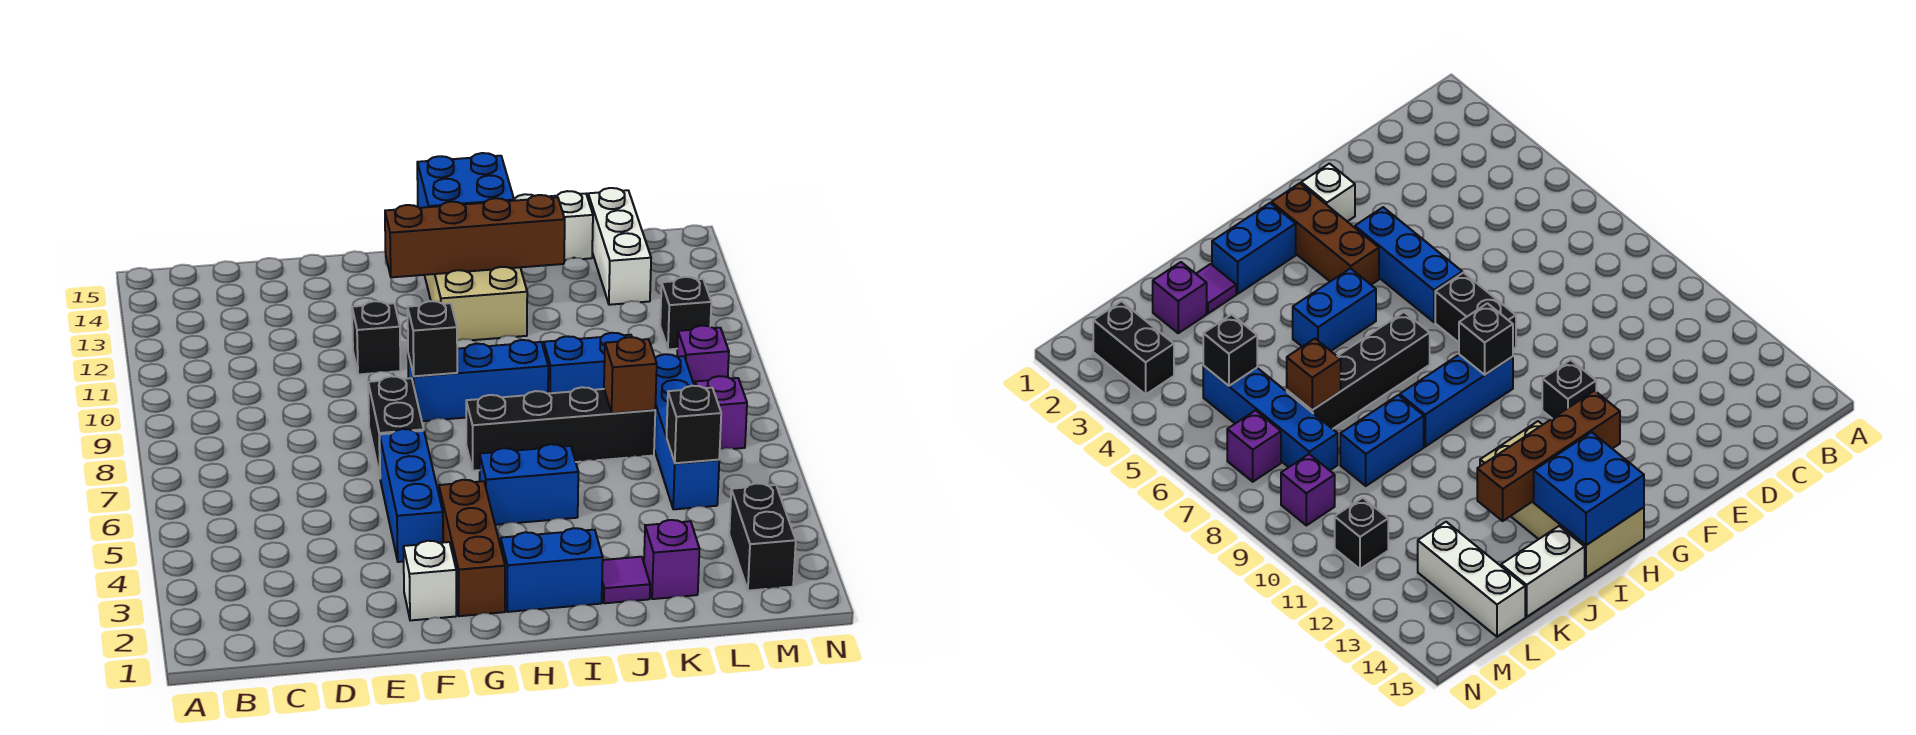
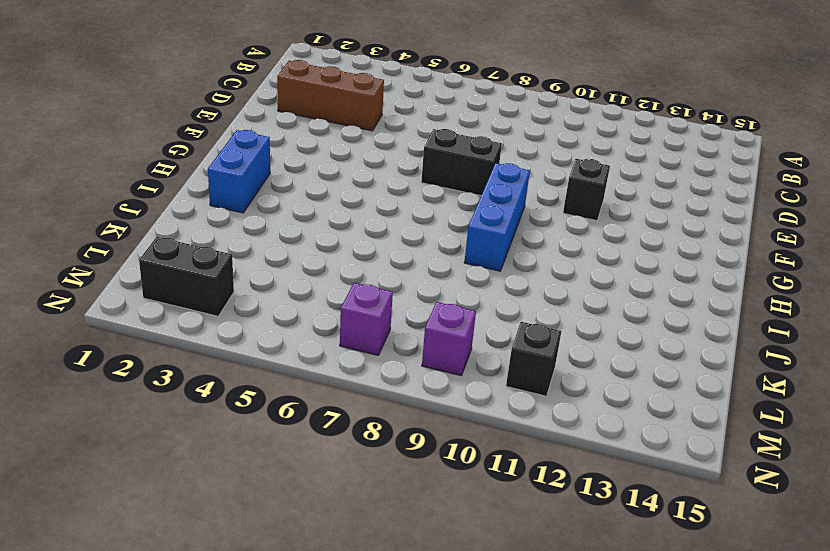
brown brick D2:D4 level 1 -> brown brick G2:G4 level 1
none -> white brick F2 level 1
none -> blue brick F4:F6 level 1
none -> blue brick H5:I5 level 1

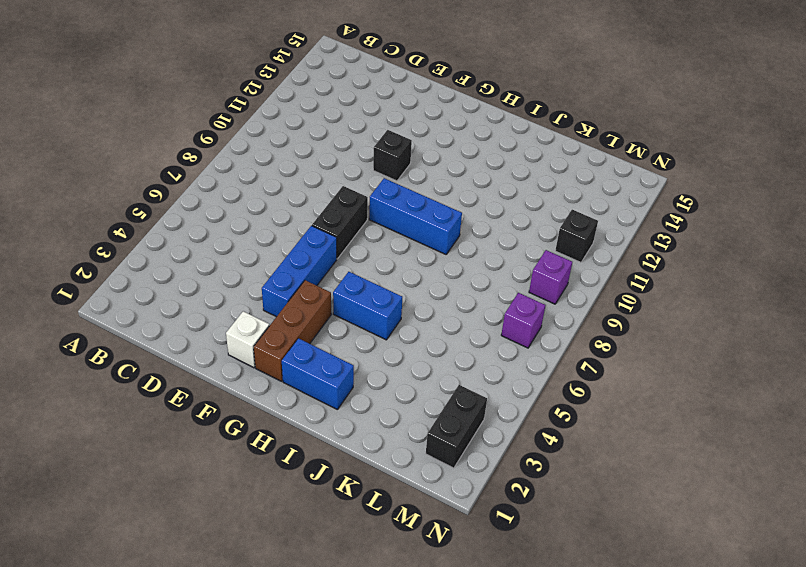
none -> black brick H7:K7 level 1
none -> tan brick H12:I15 level 1
none -> purple tile J2 level 1

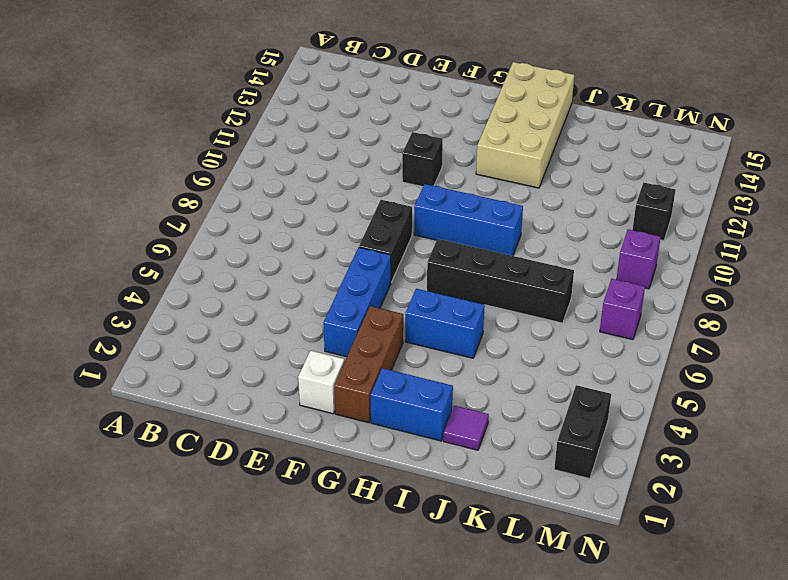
none -> blue brick J9:K9 level 1
none -> white brick J15:K15 level 1
none -> purple brick K2 level 1

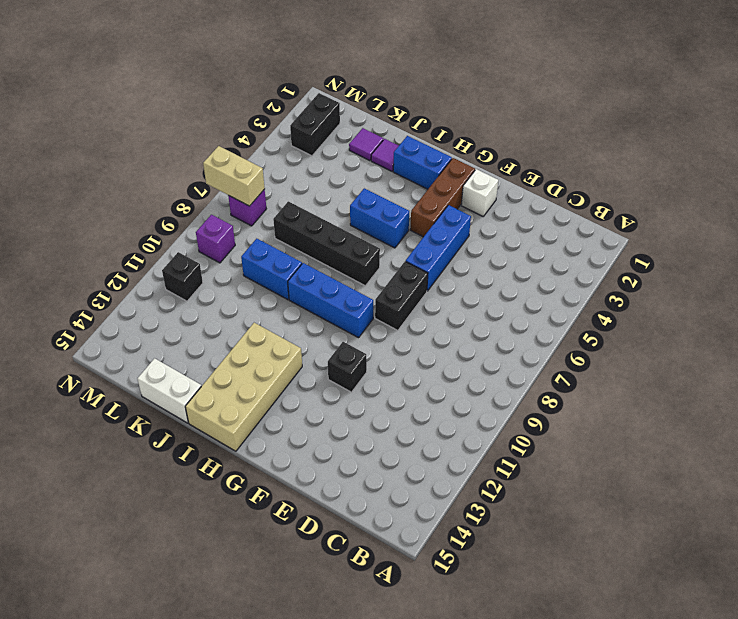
purple tile K2 level 1 -> purple brick K2 level 1
tan brick M7:N7 level 2 -> none
none -> blue brick L5:L8 level 1
none -> white brick L13:L15 level 1
none -> black brick G9 level 2

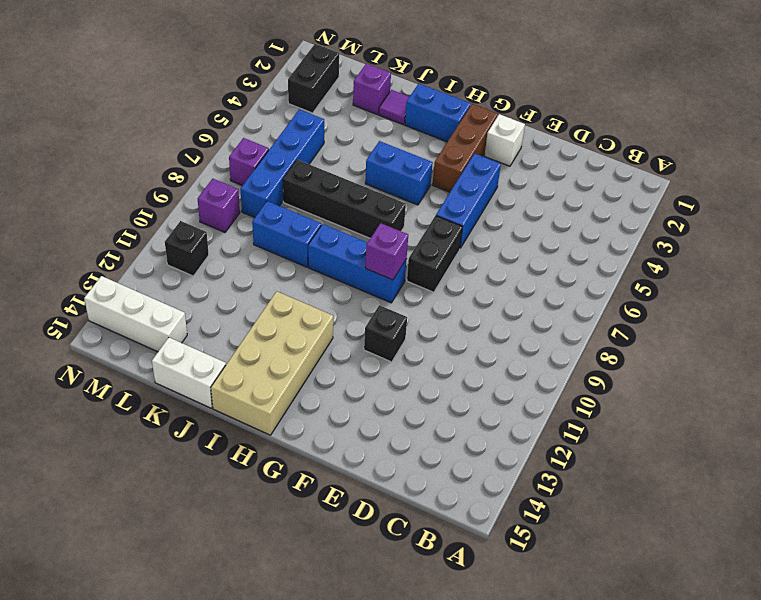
purple brick G9 level 2 -> black brick G9 level 2
white brick L14:N14 level 1 -> white brick L13:L15 level 1
none -> brown brick G13:J13 level 2
none -> blue brick H14:I15 level 2
none -> brown brick K7 level 2

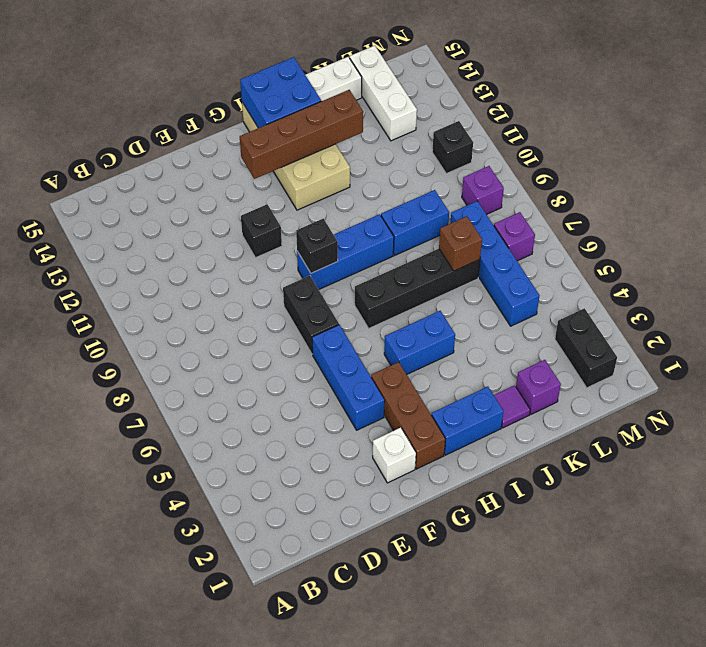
none -> black brick L5 level 2

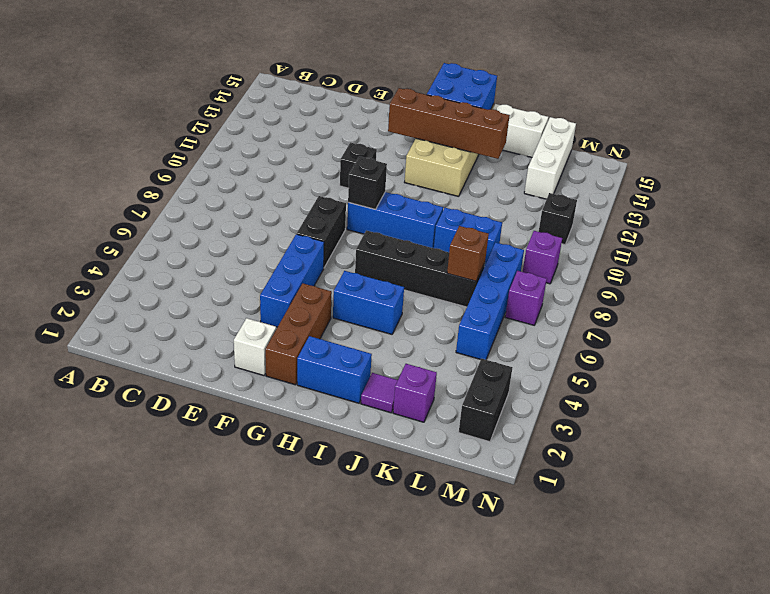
none -> black brick L5 level 2

